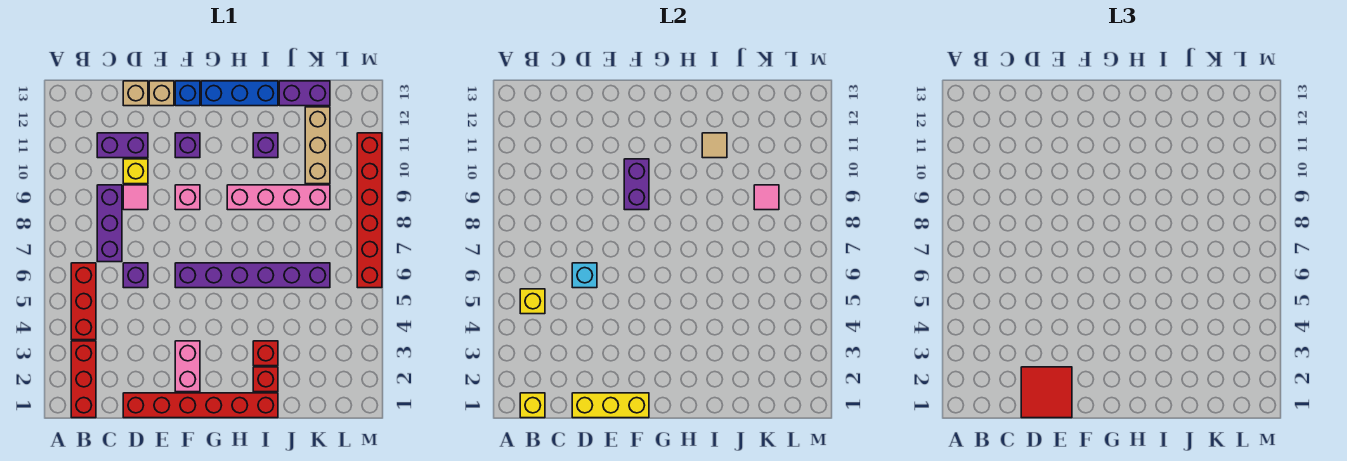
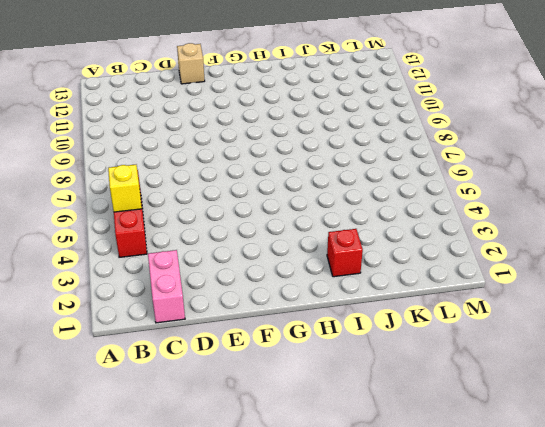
pink brick C1:C2 level 1 -> pink brick F2:F3 level 1
none -> red brick B1:B3 level 1
none -> purple brick C7:C9 level 1
none -> purple brick C11:D11 level 1
none -> red brick D1:I1 level 1

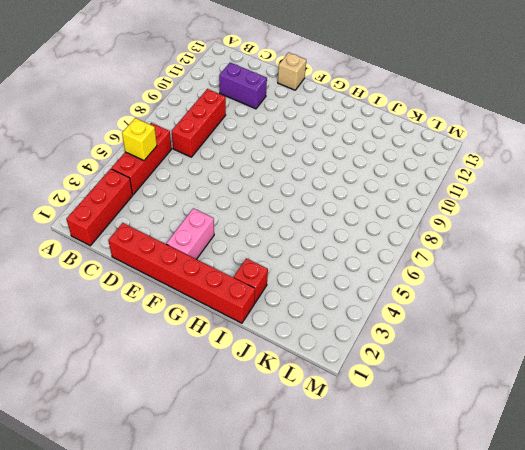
red brick C7:C9 level 1 -> purple brick C7:C9 level 1
none -> purple brick D6 level 1
none -> pink tile D9 level 1
none -> yellow brick D10 level 1
none -> tan brick D13 level 1

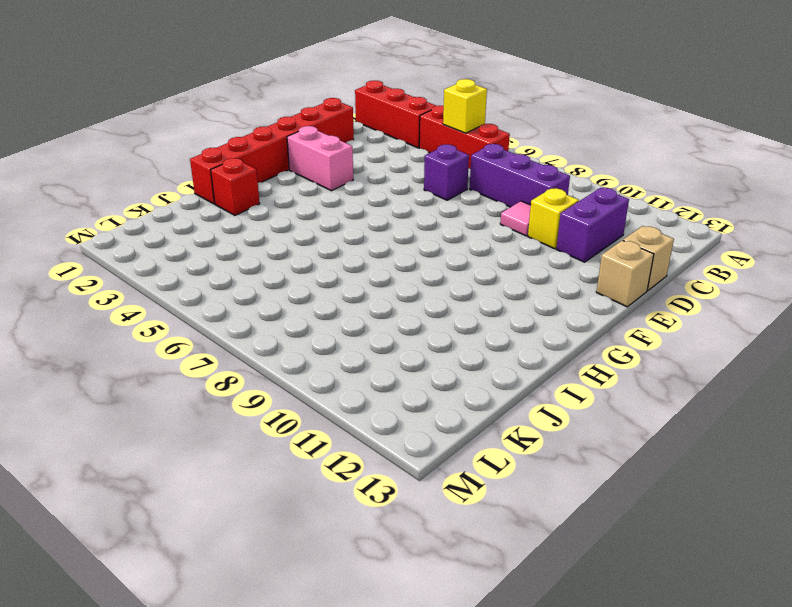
none -> purple brick F6:K6 level 1
none -> pink brick F9 level 1
none -> purple brick F11 level 1
none -> blue brick F13 level 1

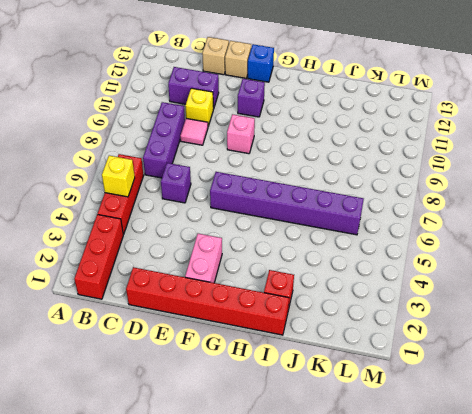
none -> blue brick G13:I13 level 1
none -> pink brick H9:K9 level 1
none -> red brick I3 level 1
none -> purple brick I11 level 1

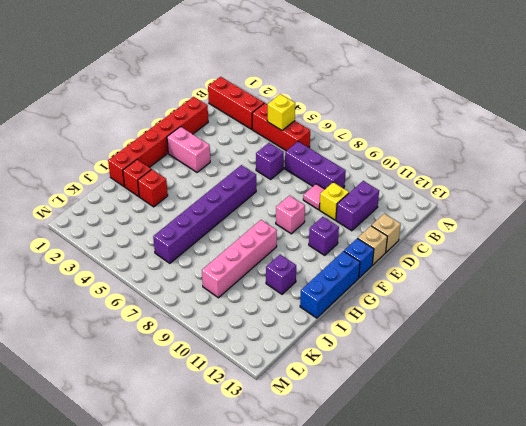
none -> purple brick J13:K13 level 1
none -> tan brick K10:K12 level 1
none -> red brick M6:M11 level 1
none -> yellow brick B1 level 2

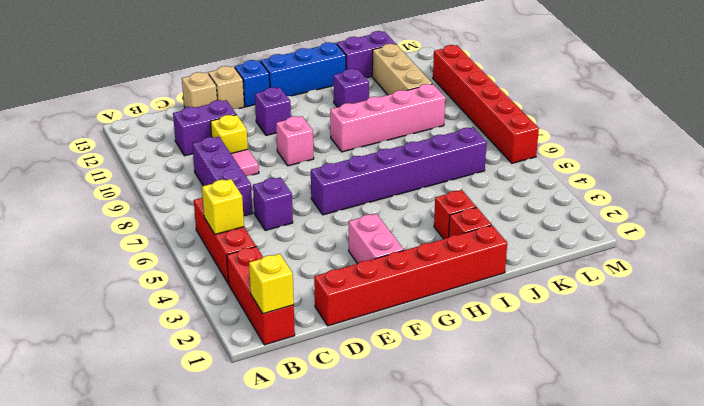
none -> yellow brick D1:F1 level 2
none -> cyan brick D6 level 2
none -> purple brick F9:F10 level 2
none -> tan tile I11 level 2

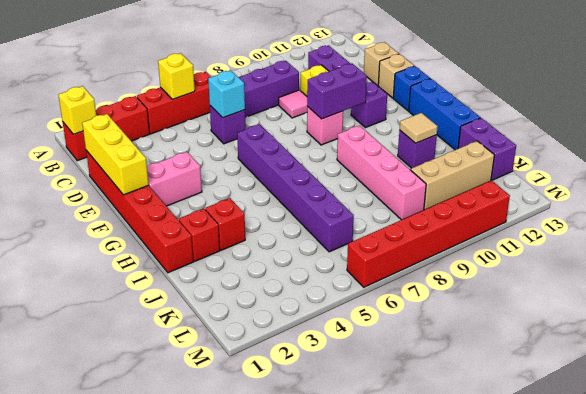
none -> pink tile K9 level 2
none -> red tile D1:E2 level 3

